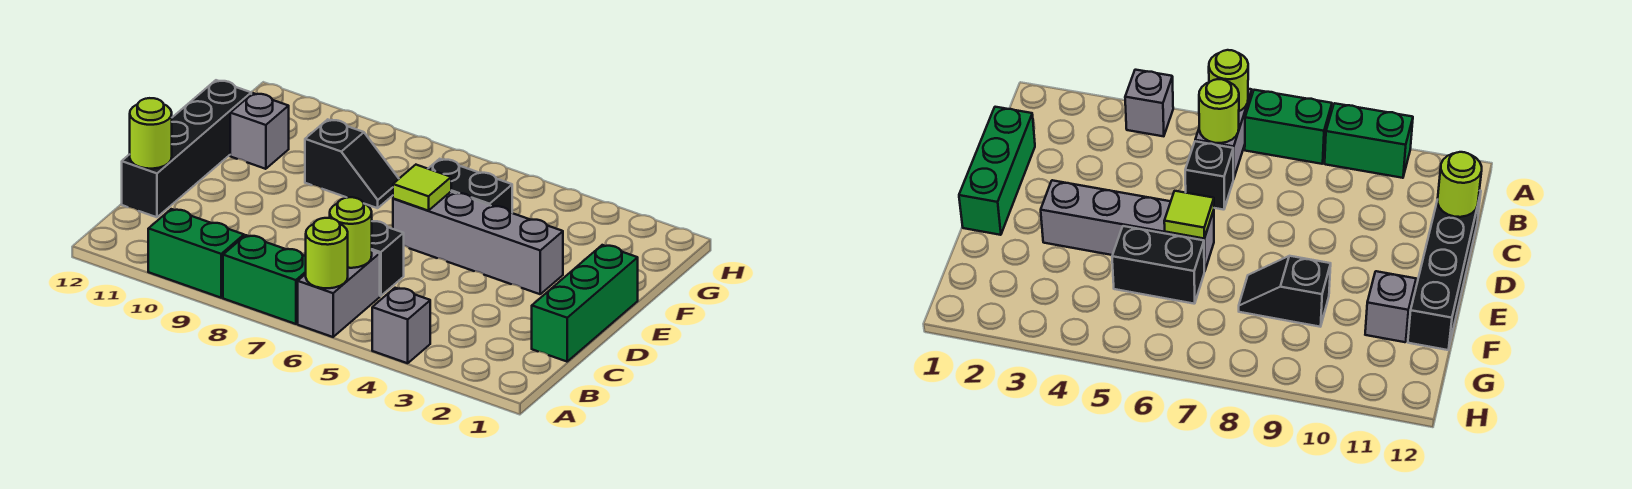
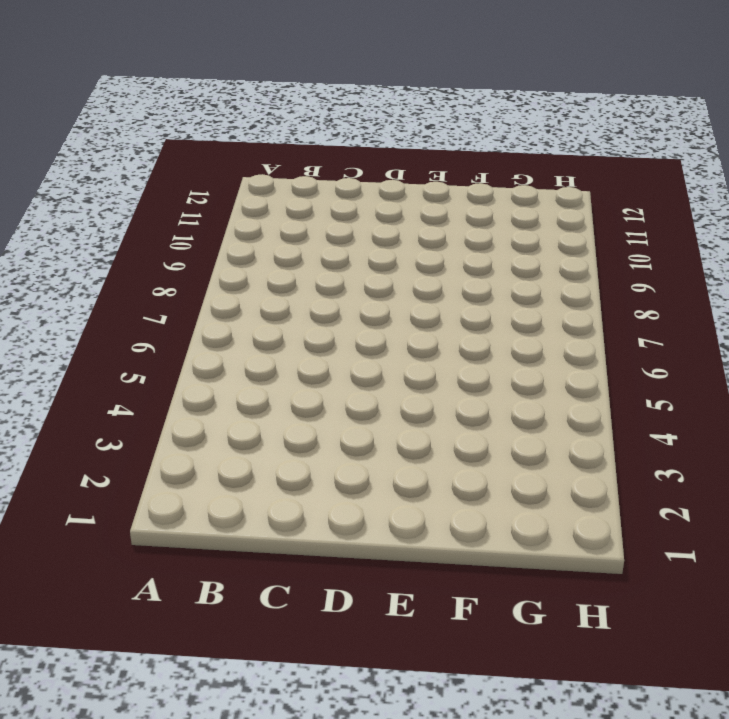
none -> grey brick A4 level 1
none -> grey brick A6:B6 level 1
none -> green brick A7:A8 level 1

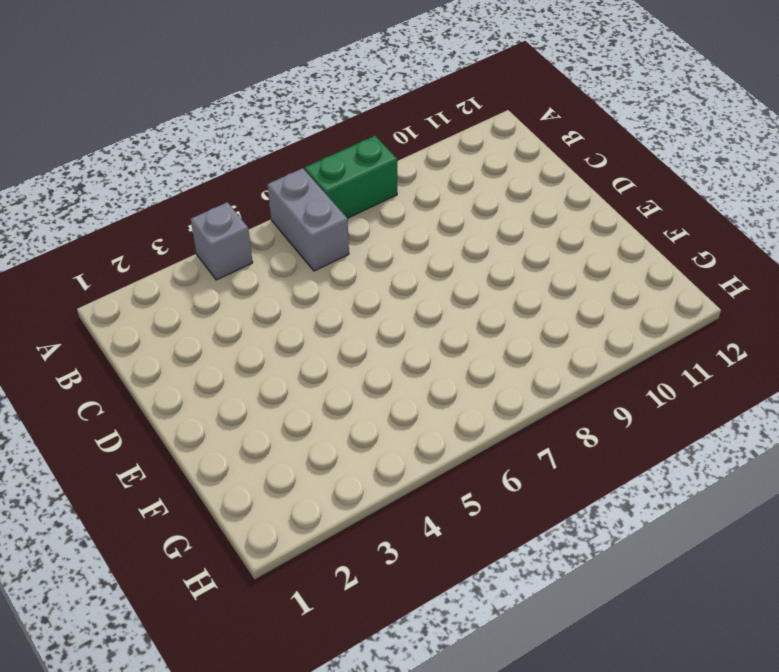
none -> green brick A9:A10 level 1
none -> green brick C1:E1 level 1
none -> black brick C6 level 1

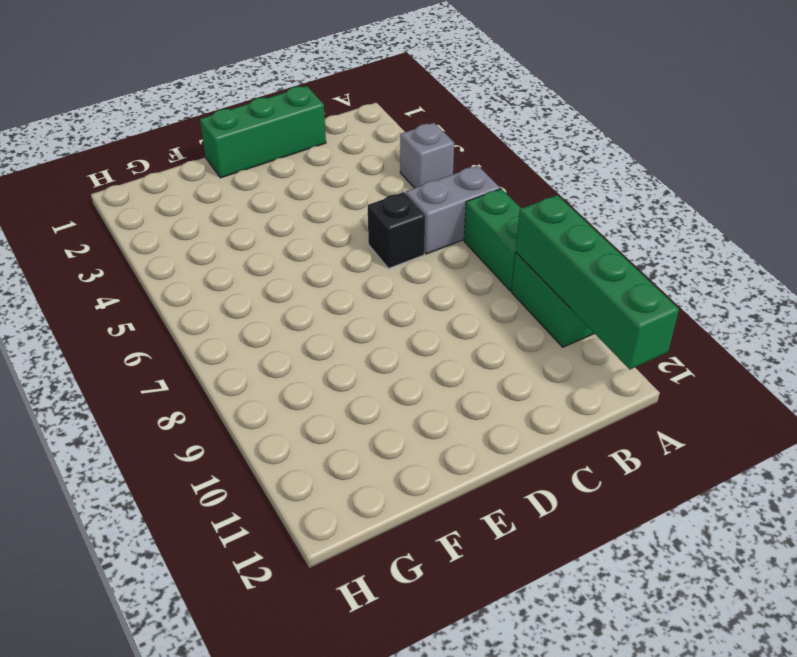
green brick A9:A12 level 2 -> none
none -> black brick C12:F12 level 1
none -> grey brick E3:E6 level 1
none -> black brick F5:F6 level 1

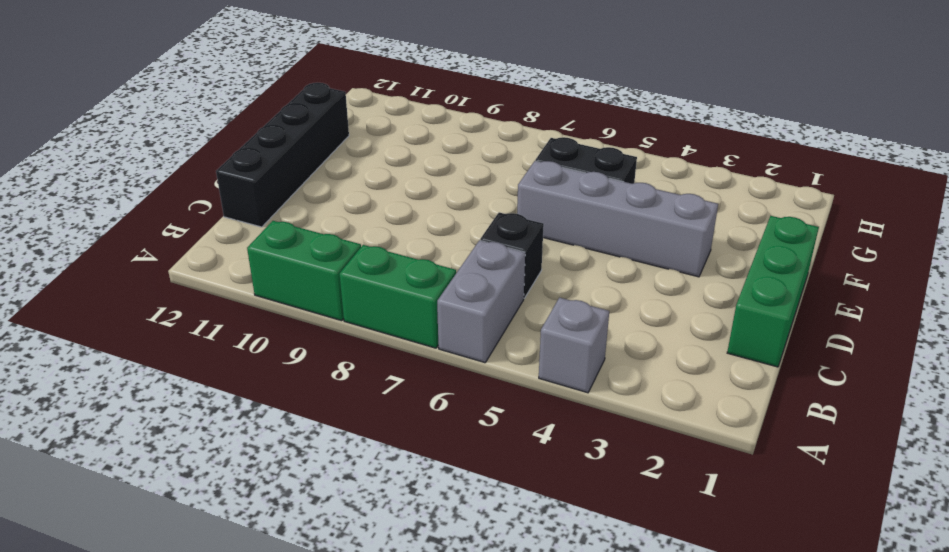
none -> black slope F8:F9 level 1 top 9
none -> grey brick F11 level 1
none -> lime round brick A6 level 2

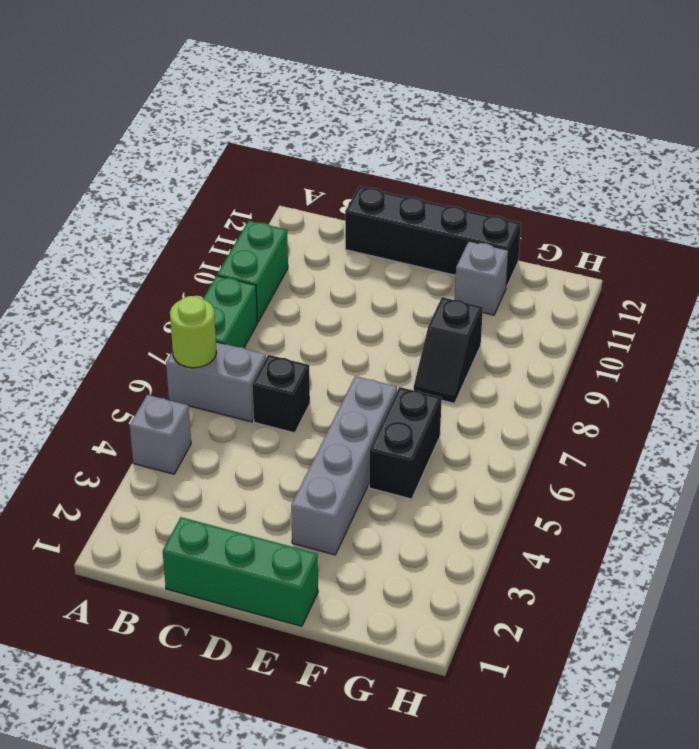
none -> lime round brick B6 level 2
none -> lime round brick C12 level 2
none -> lime tile E6 level 2

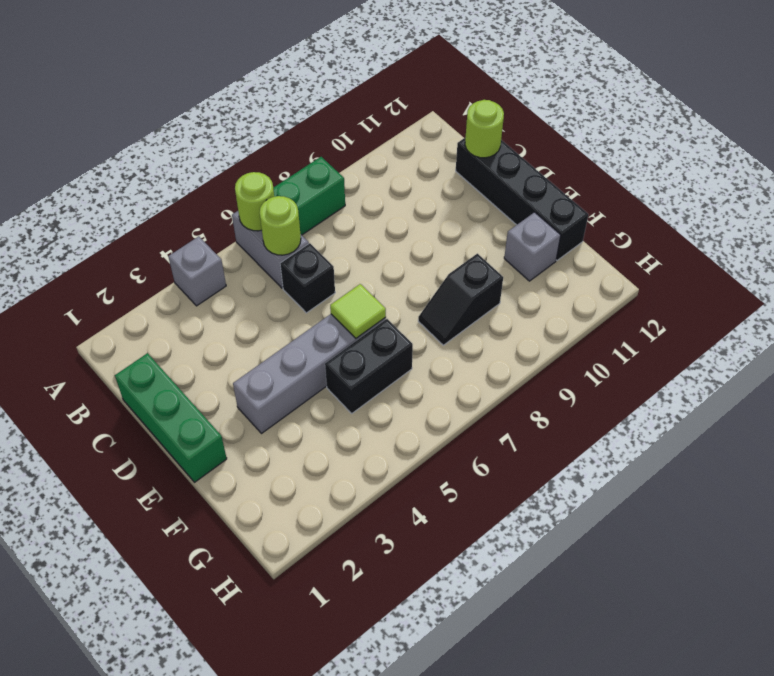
none -> green brick A9:A10 level 1

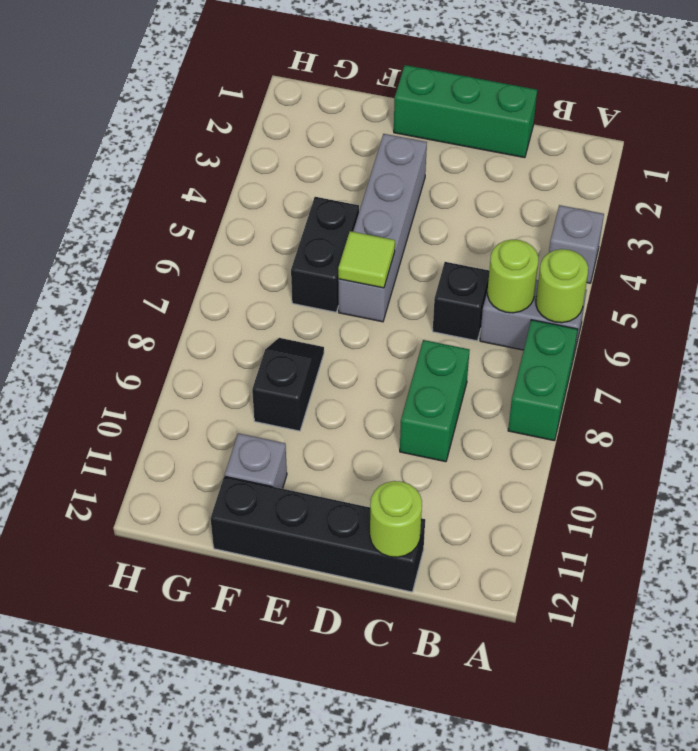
green brick C8:C9 level 1 -> green brick A9:A10 level 1

